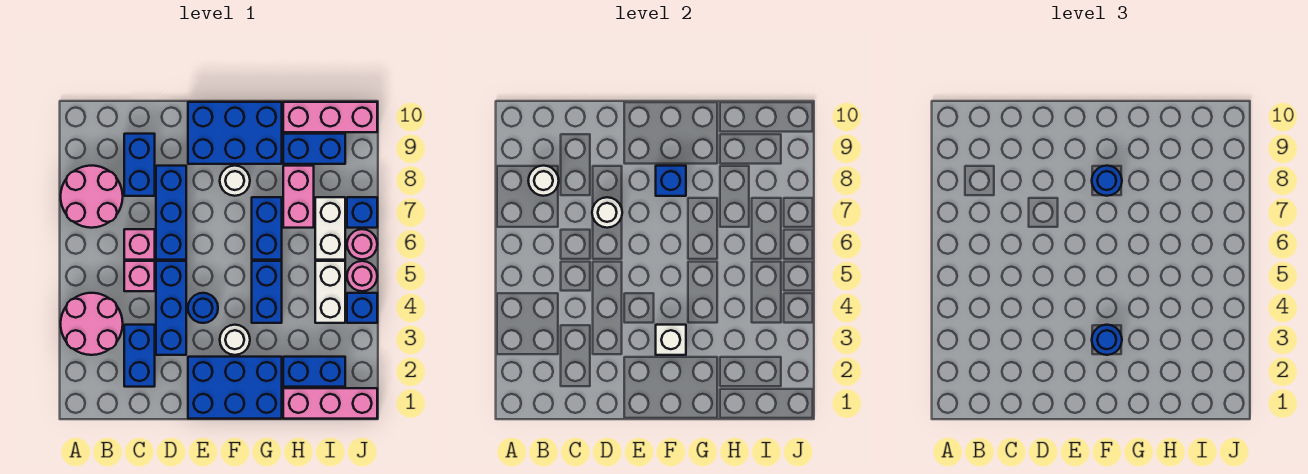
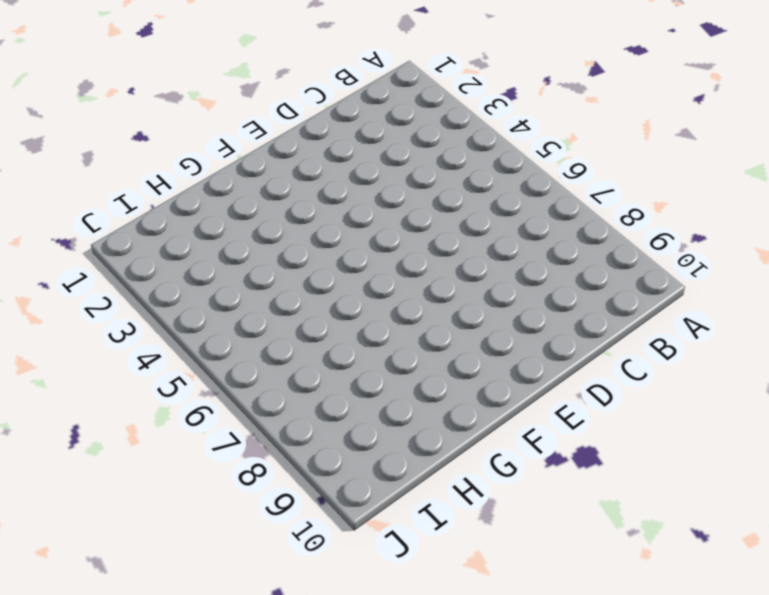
none -> pink round brick A3:B4 level 1
none -> pink round brick A7:B8 level 1
none -> blue brick C2:C3 level 1
none -> pink brick C5 level 1

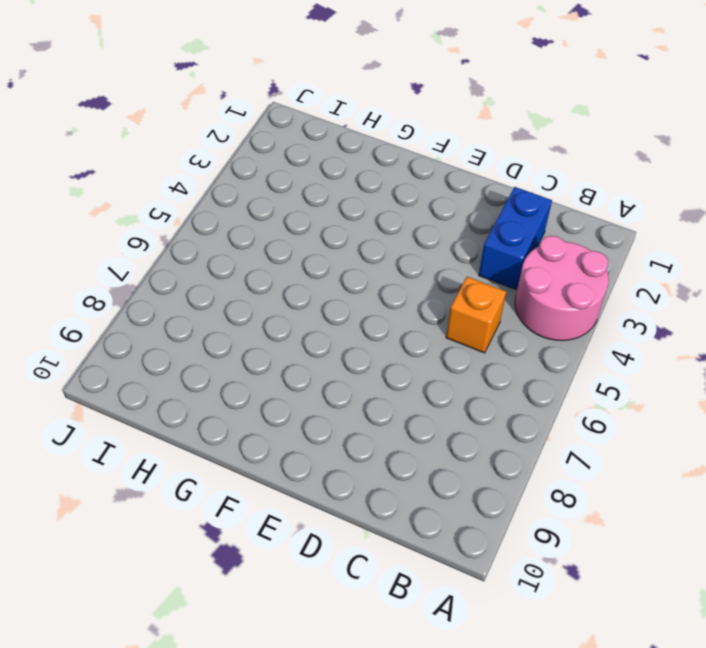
orange brick C5 level 1 -> pink brick C5 level 1
none -> pink round brick A7:B8 level 1
none -> pink brick C6 level 1
none -> blue brick C8:C9 level 1
none -> blue brick D3:D5 level 1

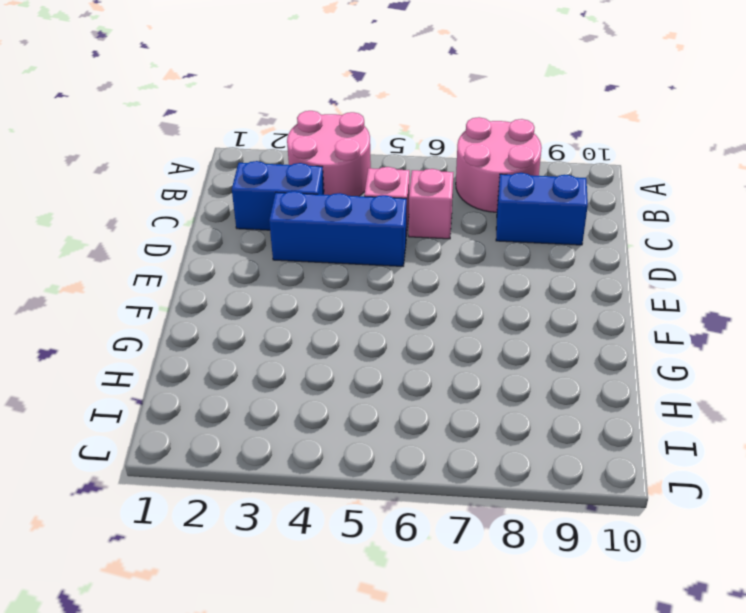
none -> blue brick D6:D8 level 1
none -> blue brick E1:G2 level 1
none -> blue round brick E4 level 1
none -> blue brick E9:G10 level 1

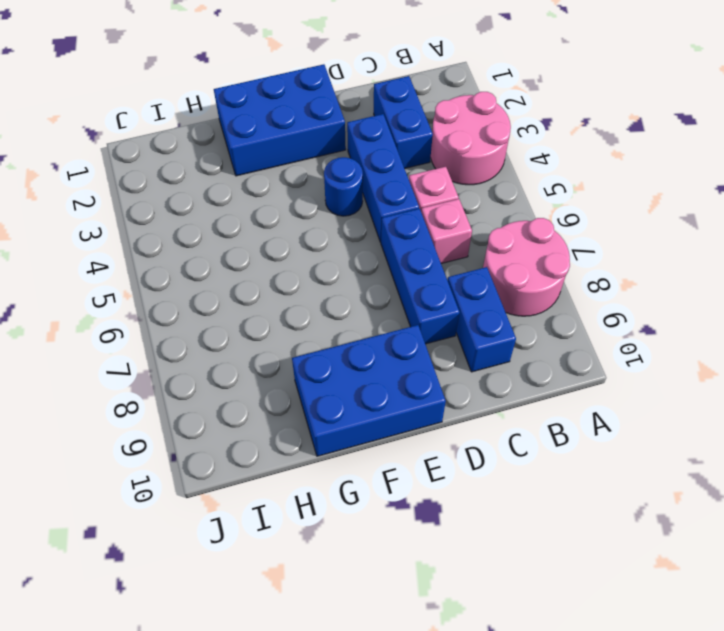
none -> white round brick F3 level 1
none -> white round brick F8 level 1
none -> blue brick G4:G5 level 1
none -> blue brick G6:G7 level 1

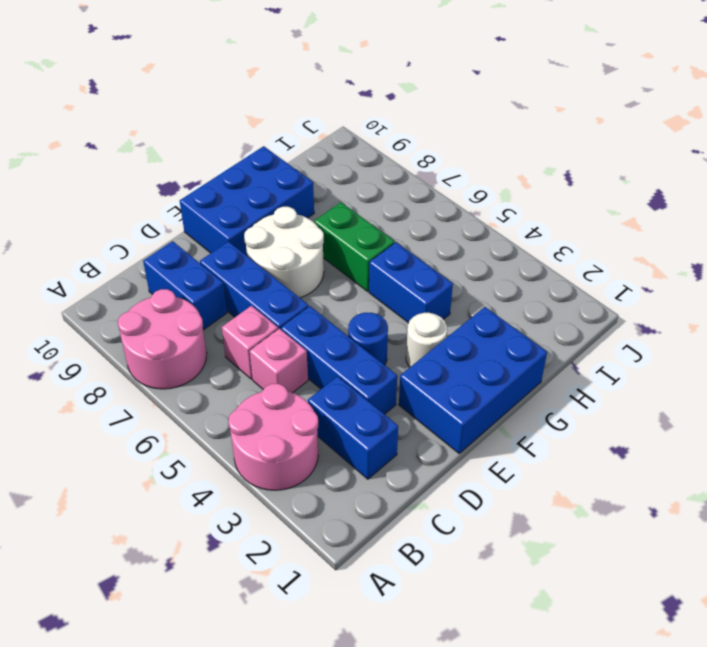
white round brick E7:F8 level 1 -> white round brick F8 level 1
green brick G6:G7 level 1 -> blue brick G6:G7 level 1
none -> pink brick H1:J1 level 1
none -> blue brick H2:I2 level 1
none -> pink brick H7:H8 level 1
none -> blue brick H9:I9 level 1

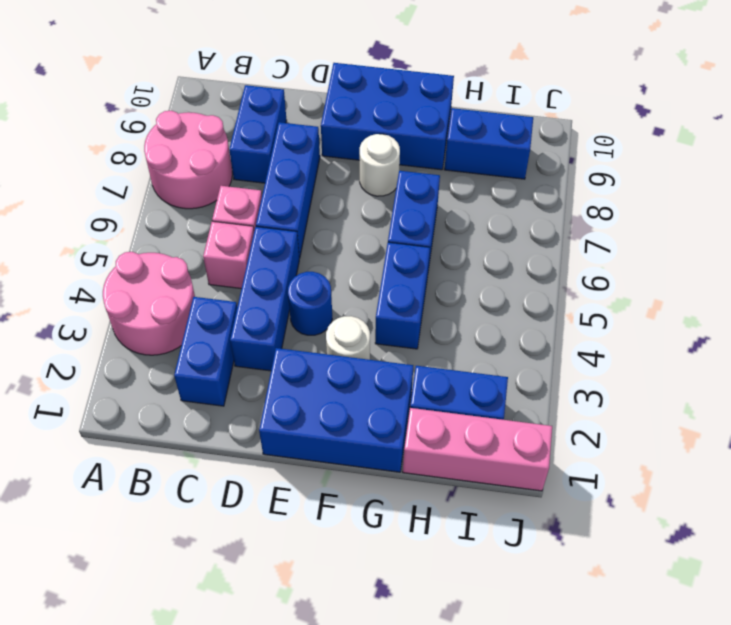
none -> pink brick H7:H8 level 1
none -> pink brick H10:J10 level 1
none -> white brick I4:I5 level 1
none -> white brick I6:I7 level 1

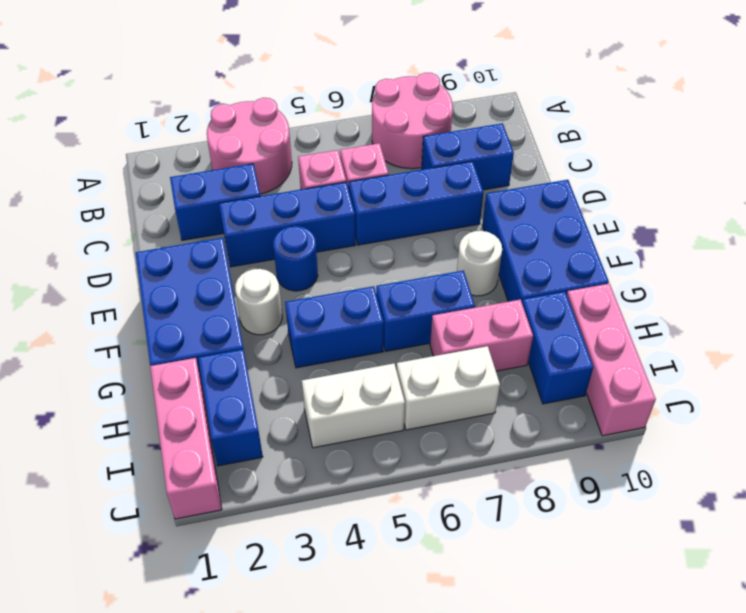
none -> blue brick J4 level 1
none -> pink round brick J5 level 1
none -> pink round brick J6 level 1
none -> blue brick J7 level 1

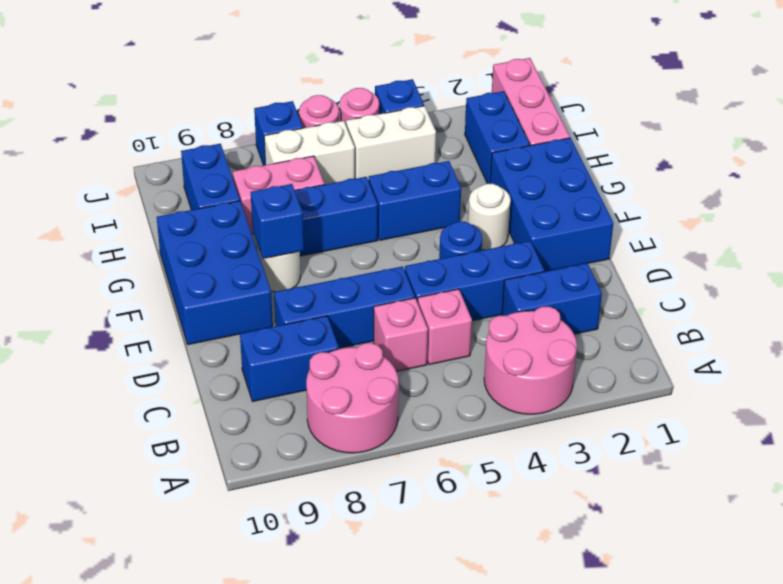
none -> pink brick H10:J10 level 1
none -> white round brick B8 level 2
none -> white round brick D7 level 2
none -> white brick F3 level 2

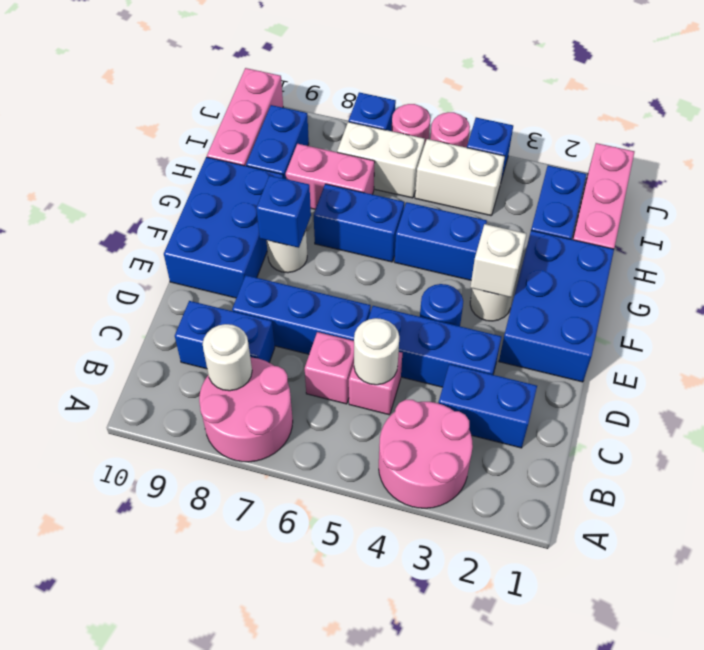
white round brick C5 level 2 -> white round brick D7 level 2
none -> blue round brick F3 level 3
none -> blue round brick F8 level 3

